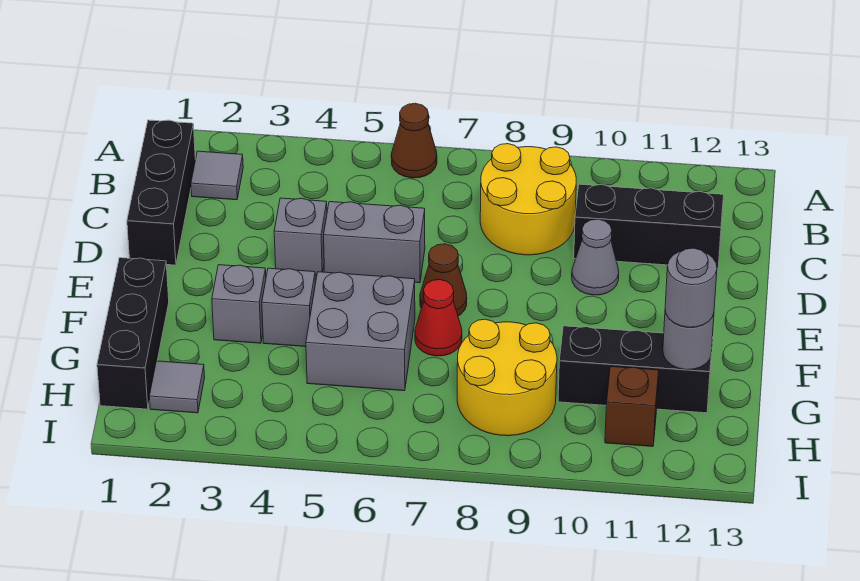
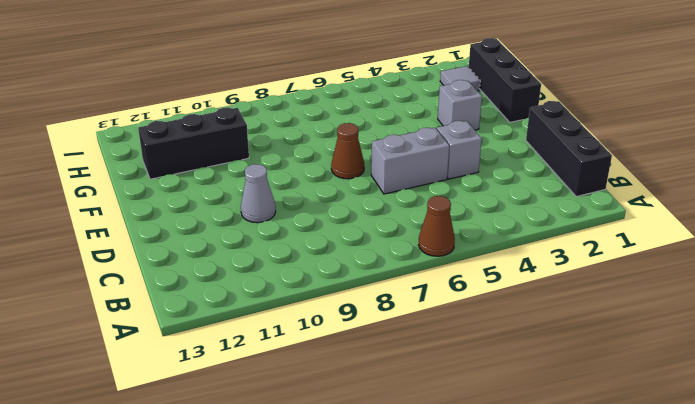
none -> grey tile B2 level 1
none -> yellow round brick B8:C9 level 1
none -> black brick C10:C12 level 1

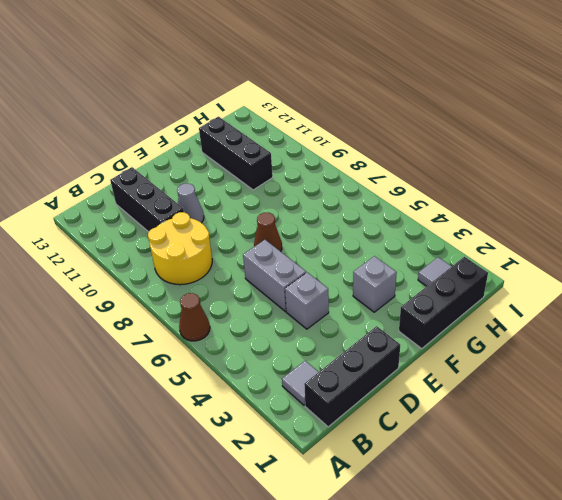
none -> grey brick F4 level 1
none -> grey brick F5:G6 level 1
none -> red cone F7 level 1

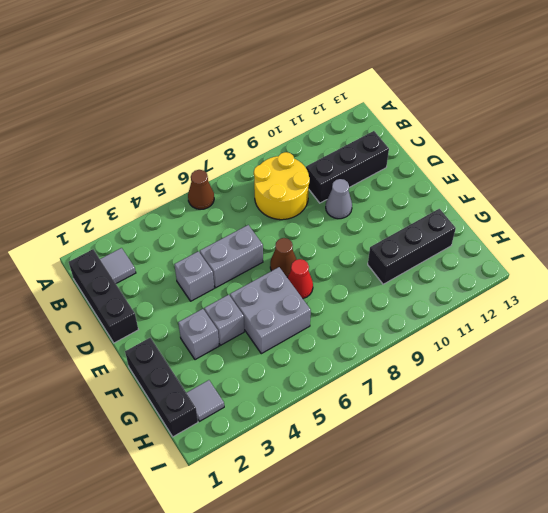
none -> yellow round brick G8:H9 level 1
none -> brown brick H11 level 1
none -> grey round brick G12 level 2

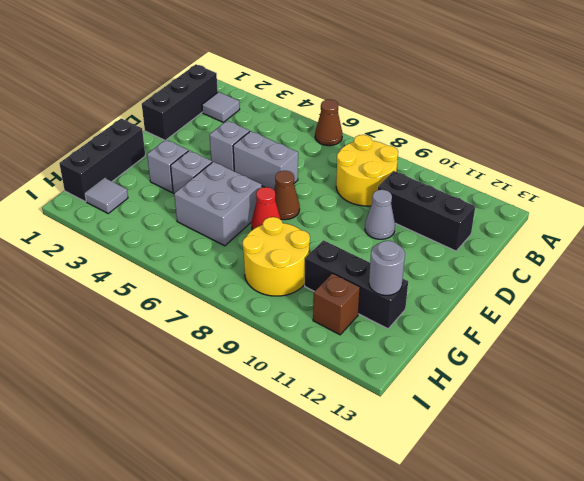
none -> grey round brick G12 level 3

